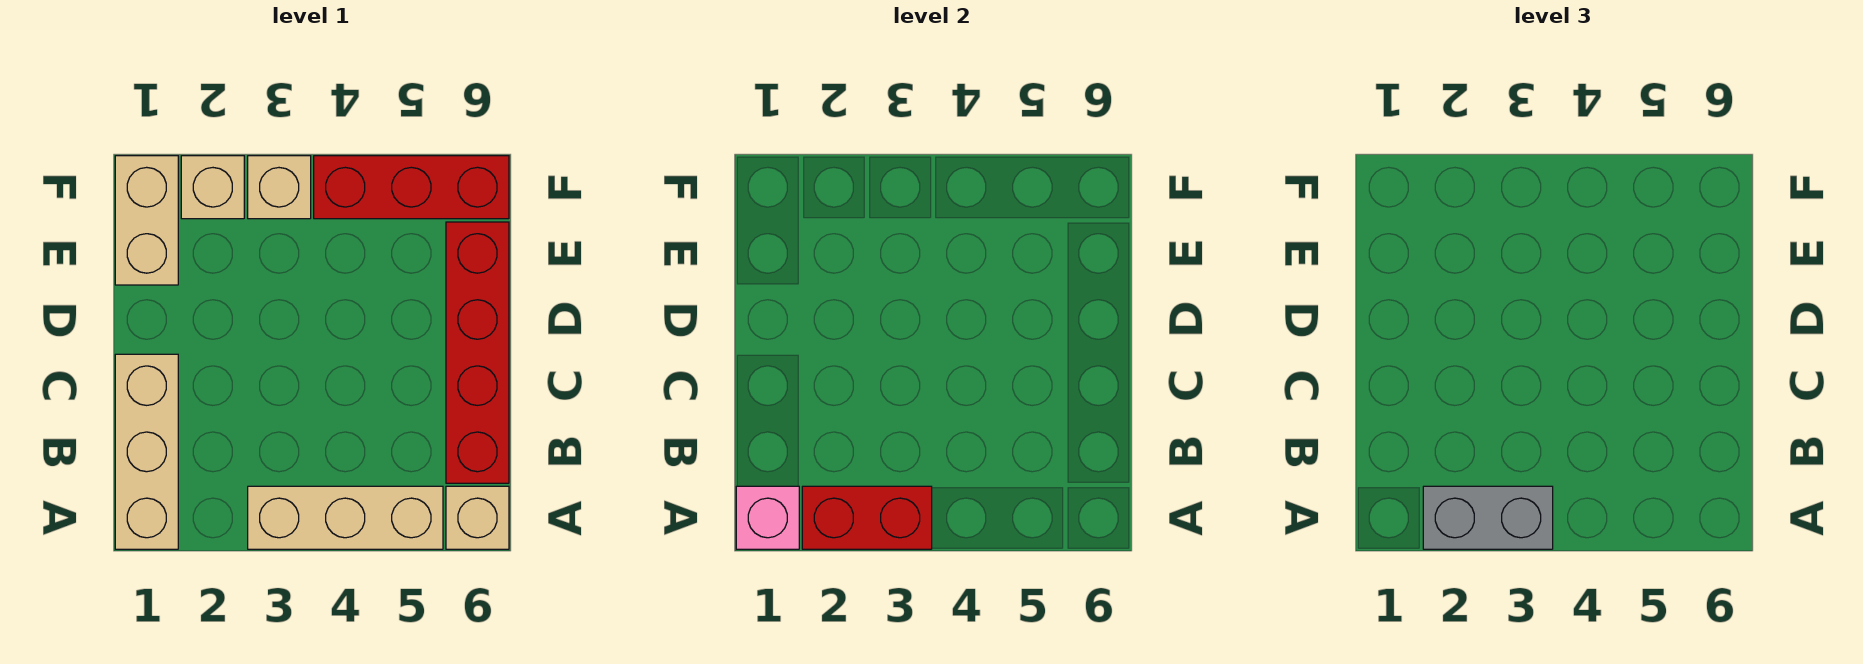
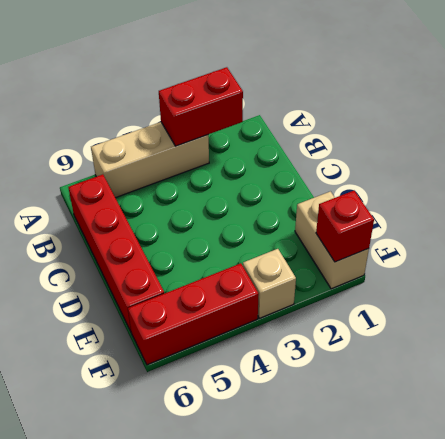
red brick F1 level 2 -> none
none -> tan brick A1:C1 level 1
none -> tan brick A6 level 1

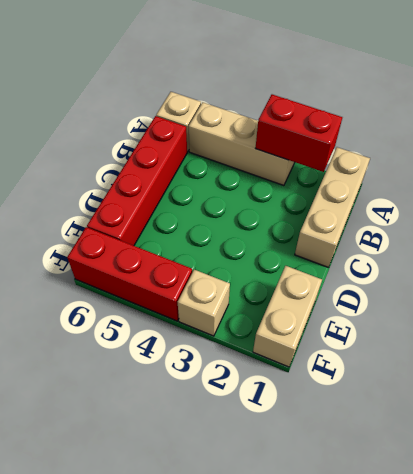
none -> tan brick F2 level 1
none -> pink brick A1 level 2

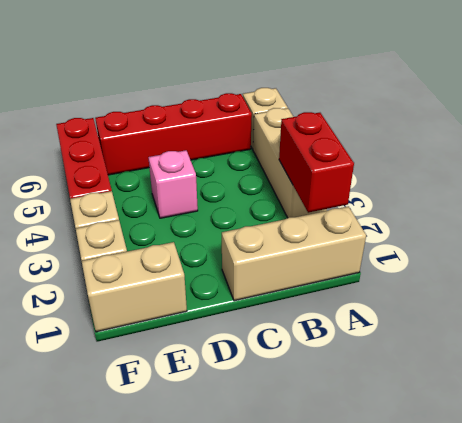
pink brick D4 level 1 -> pink brick A1 level 2
none -> grey brick A2:A3 level 3

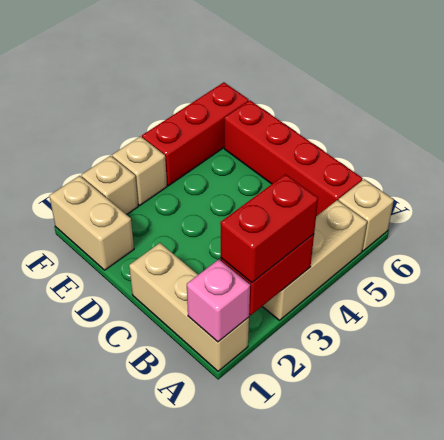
red brick A2:A3 level 3 -> grey brick A2:A3 level 3

